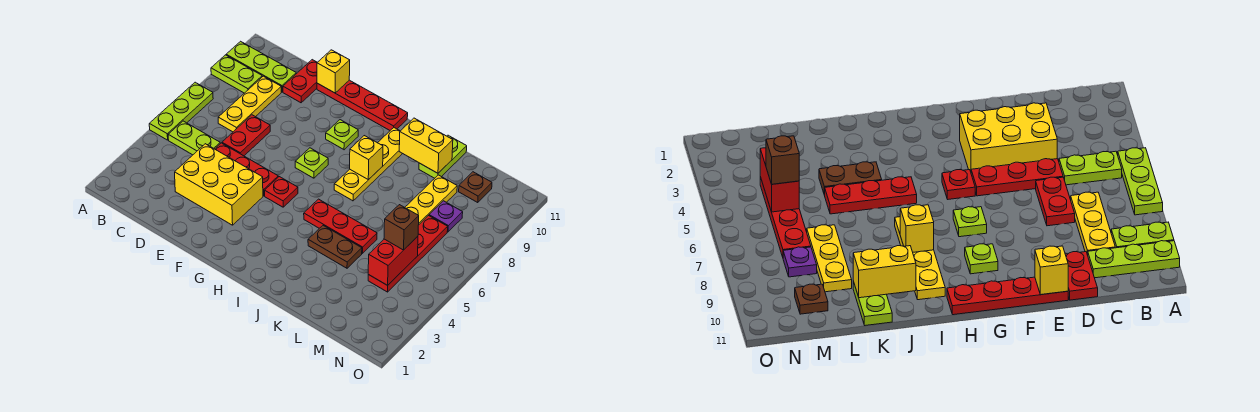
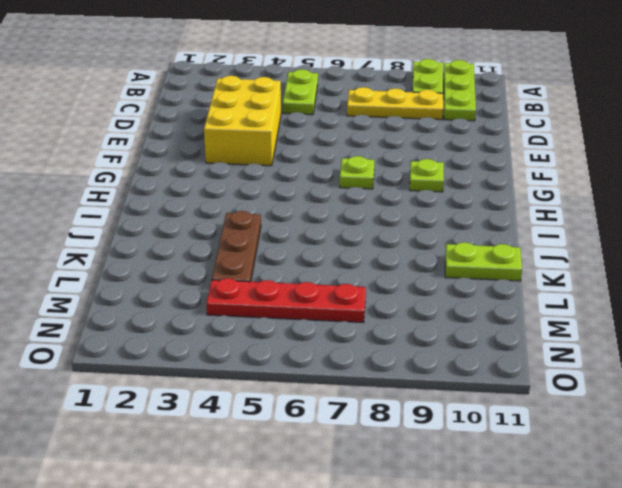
brown plate J4:L4 level 1 -> brown plate J4:K4 level 1
none -> lime plate A5:A7 level 1
none -> red plate D5:F5 level 1
none -> red plate D6:D7 level 1

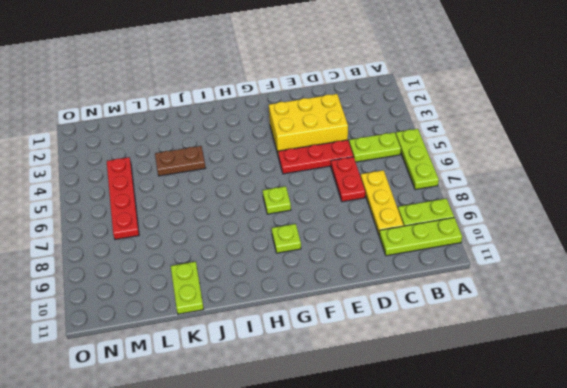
none -> red plate D10:D11 level 1
none -> red plate E11:H11 level 1
none -> red plate G5 level 1

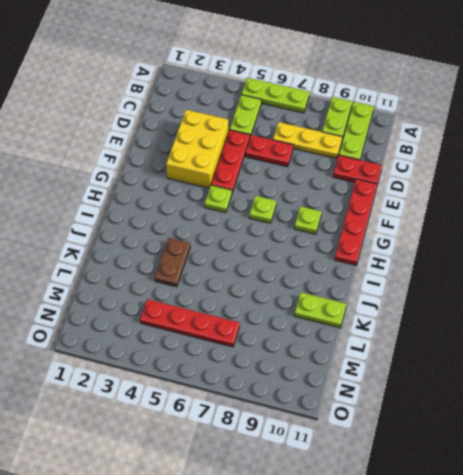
lime plate G5 level 1 -> red plate G5 level 1
none -> red plate I5:K5 level 1
none -> yellow plate I7:I10 level 1
none -> yellow plate L7:L9 level 1

